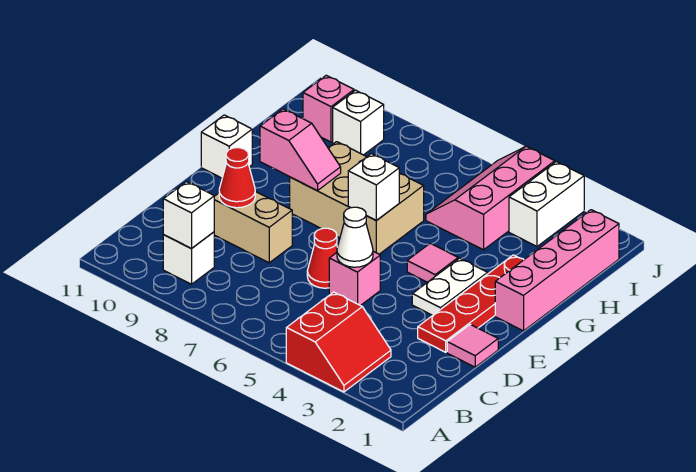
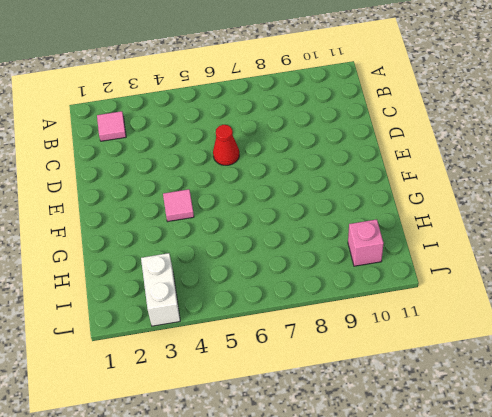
pink tile B2 level 1 -> pink tile D1 level 1
none -> red slope A3:B4 level 1 top 4
none -> white brick B9 level 1
none -> red plate D2:G2 level 1

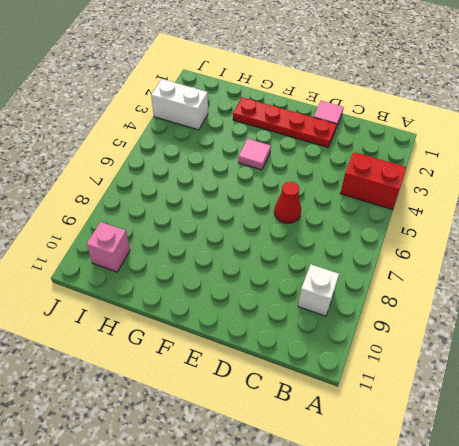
none -> pink brick D5 level 1
none -> tan brick D8:D9 level 1
none -> white plate E3:F3 level 1

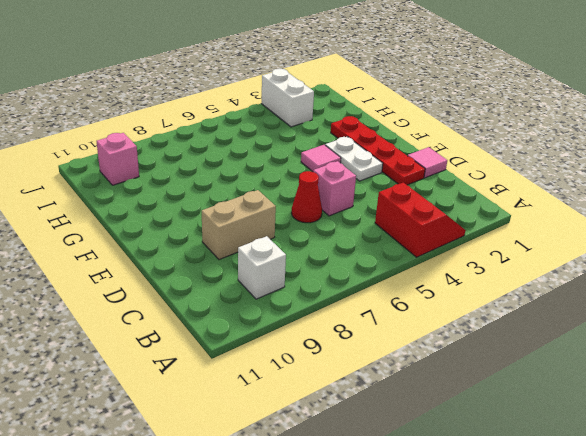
none -> pink brick F1:I1 level 1
none -> tan brick F6:G8 level 1
none -> white brick F11 level 1

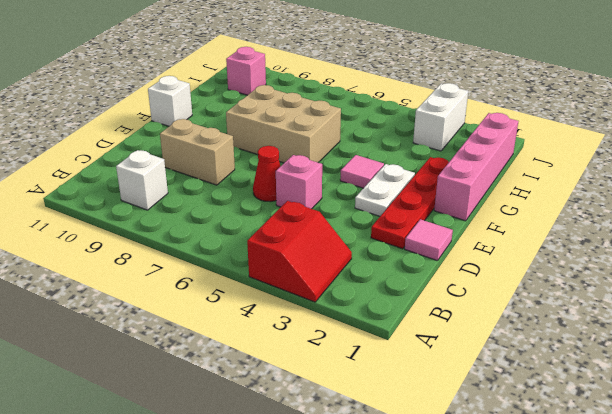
none -> pink slope H4:J5 level 1 top 4
none -> white brick I9 level 1
none -> white brick B9 level 2

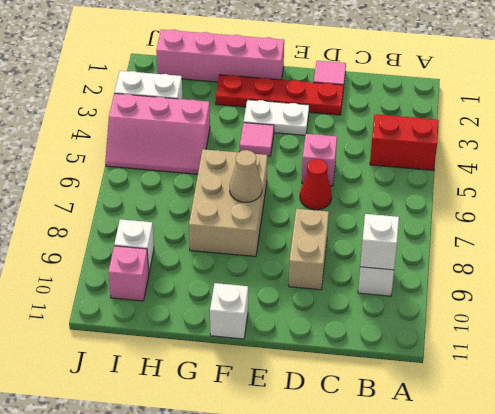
tan cone F7 level 2 -> none
none -> white cone D5 level 2
none -> red cone D9 level 2
none -> white brick F6 level 2

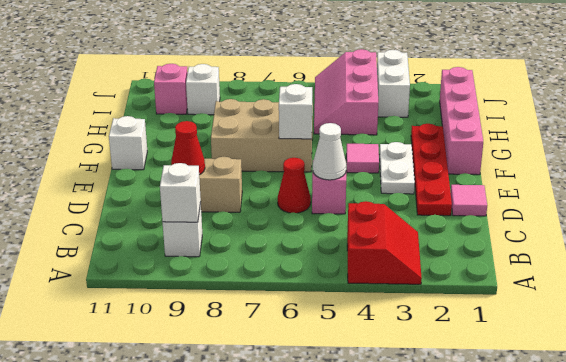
none -> pink slope F8:F9 level 2 top 9

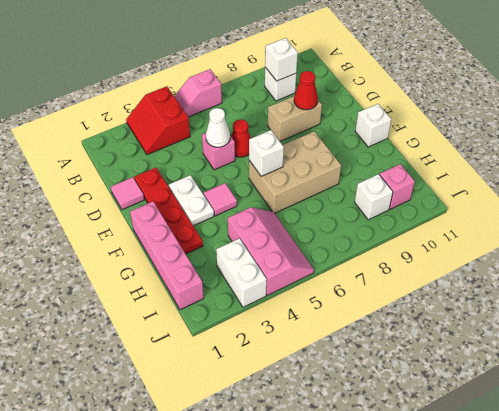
pink slope A5:A6 level 1 top 6 -> pink slope F8:F9 level 2 top 9

